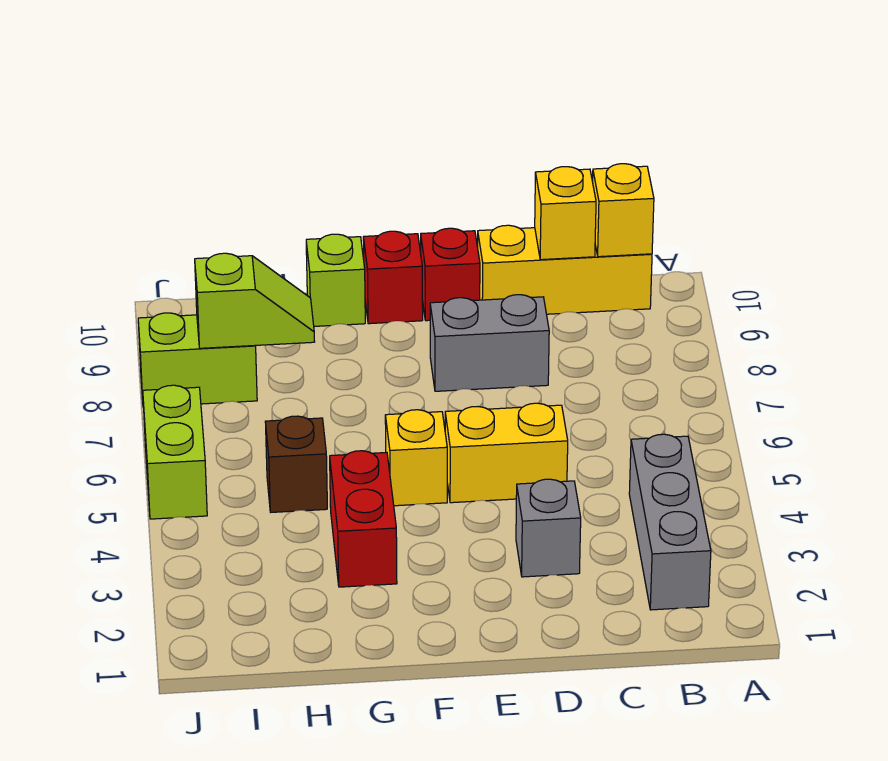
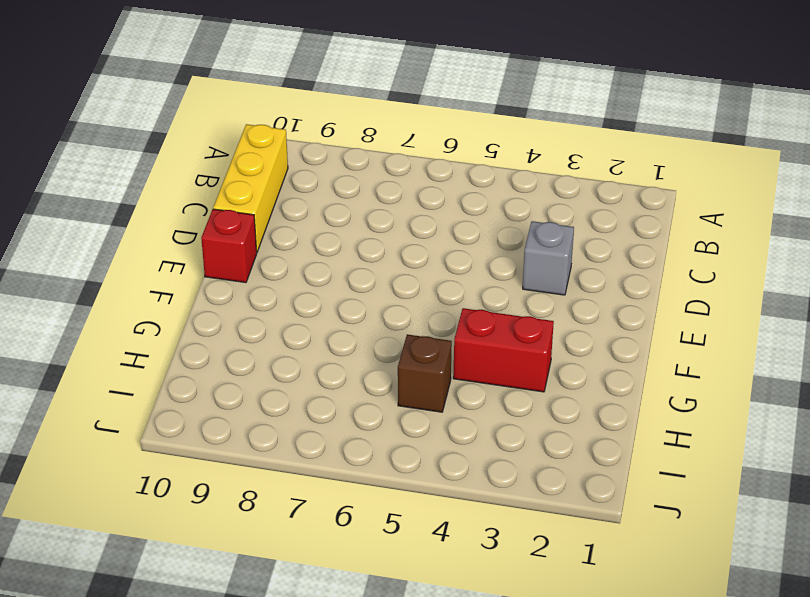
none -> grey brick B2:B4 level 1
none -> yellow brick D5:E5 level 1
none -> grey brick D8:E8 level 1

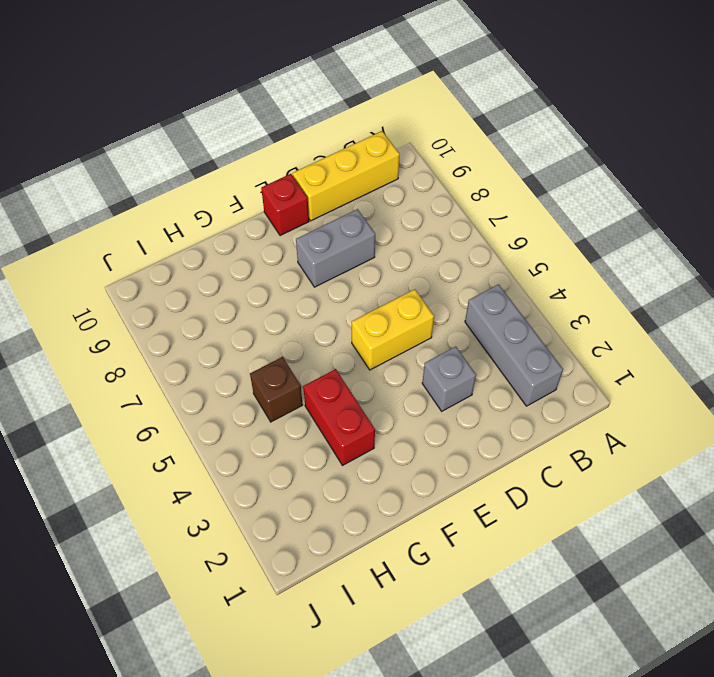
none -> yellow brick F5 level 1
none -> red brick F10 level 1
none -> lime brick G10 level 1

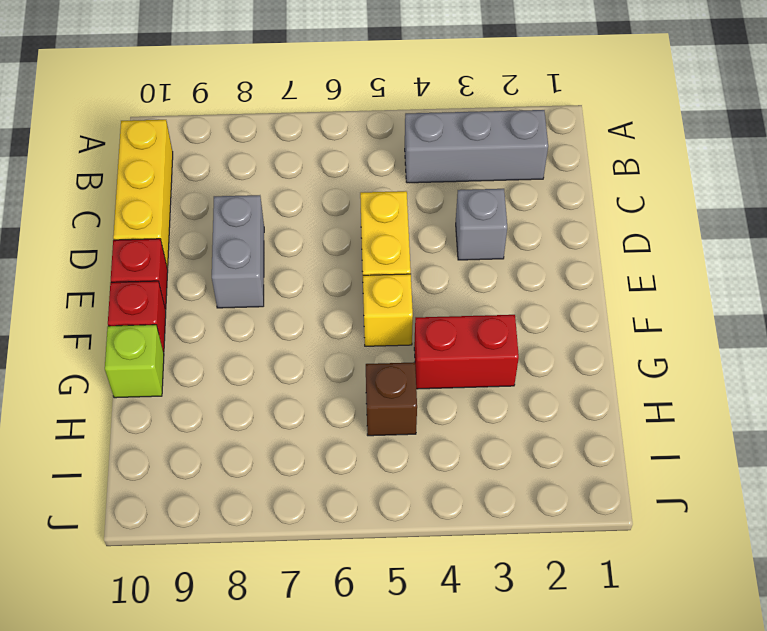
none -> lime brick I8:J8 level 1
none -> lime brick J5:J6 level 1
none -> yellow brick B10 level 2

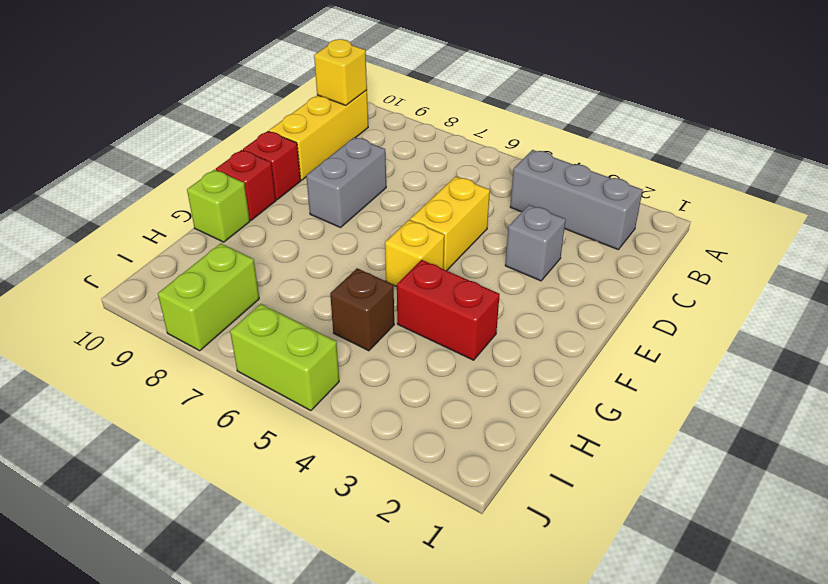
none -> yellow brick C10 level 2
none -> lime slope H8:I8 level 2 top I

